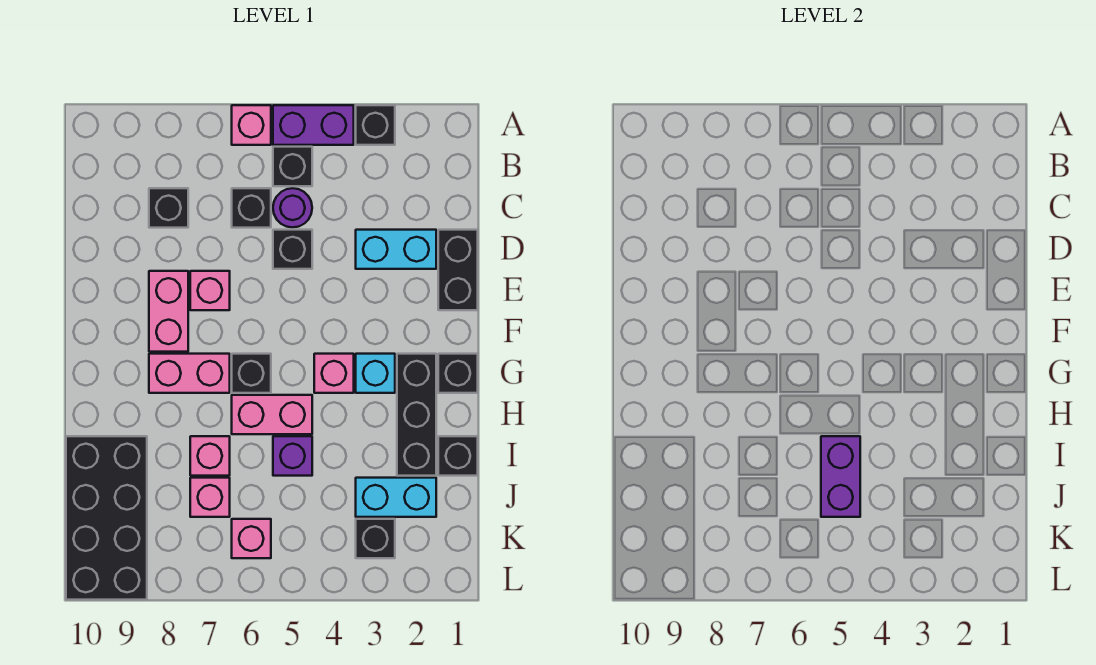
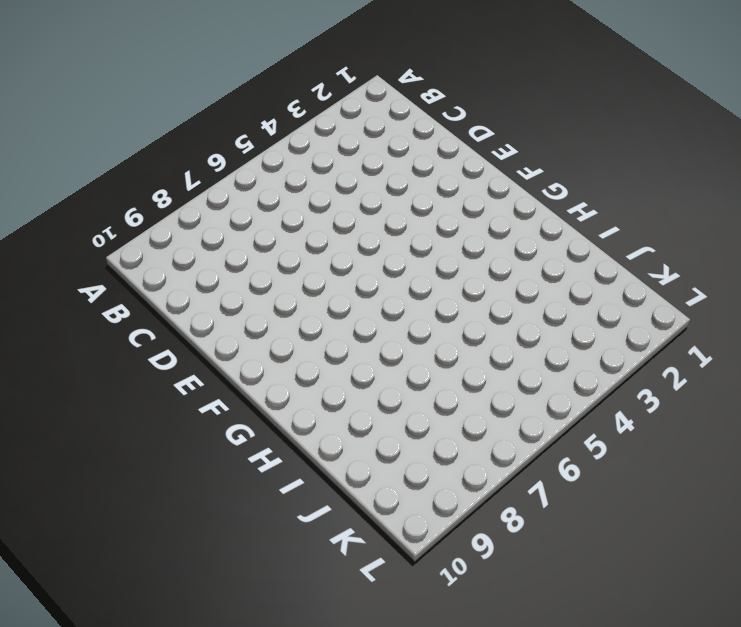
none -> black brick A3 level 1
none -> purple brick A4:A5 level 1
none -> pink brick A6 level 1

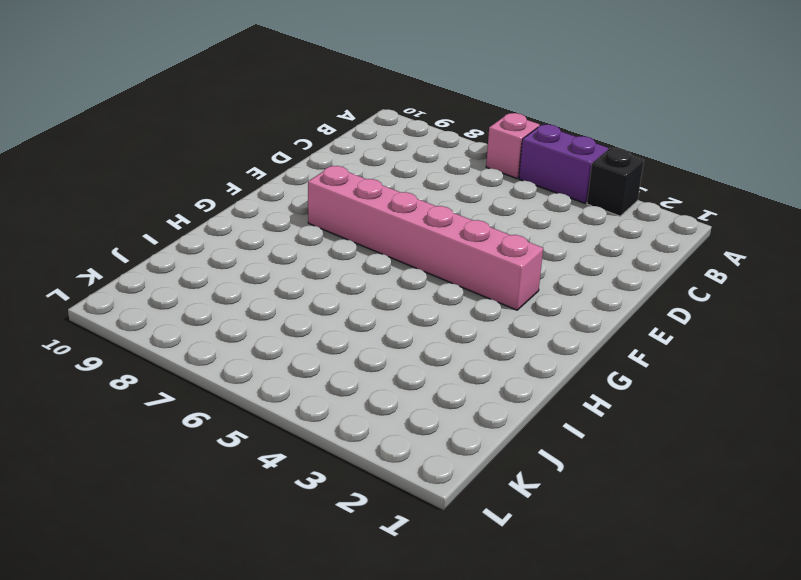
pink brick F3:F8 level 1 -> pink brick E8:F8 level 1
none -> black brick B5 level 1
none -> purple round brick C5 level 1
none -> black brick C6 level 1

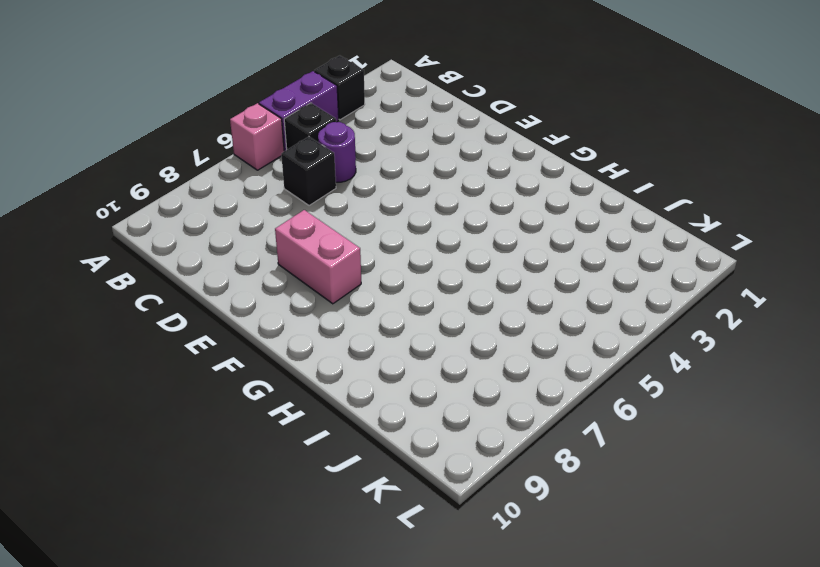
none -> black brick C8 level 1
none -> black brick D1:E1 level 1
none -> cyan brick D2:D3 level 1

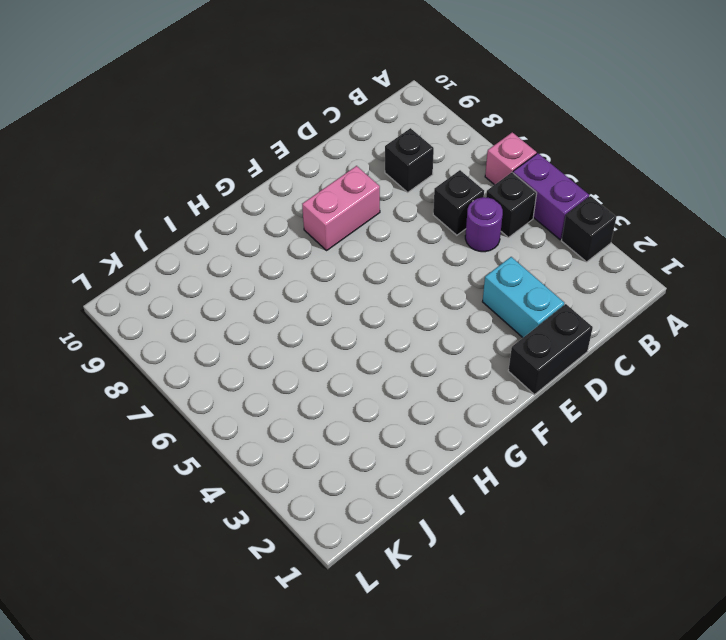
none -> black brick D5 level 1
none -> pink brick E7 level 1
none -> black brick G1 level 1

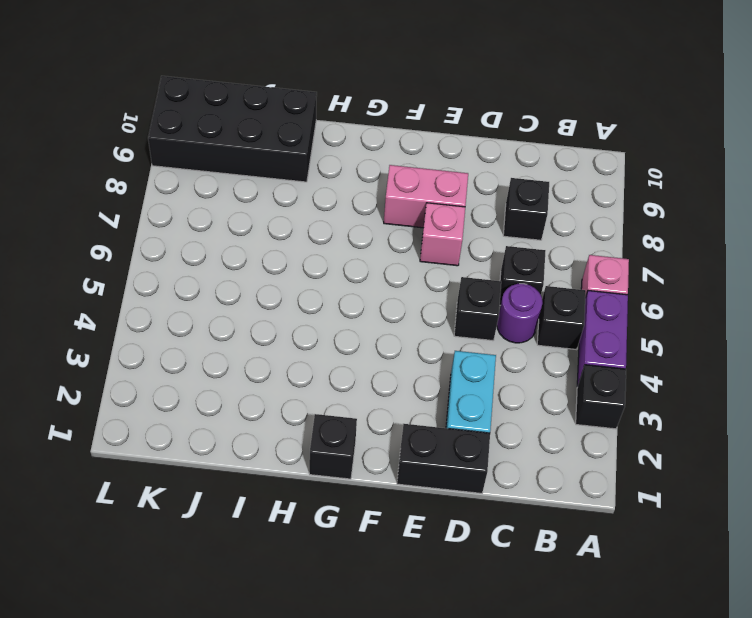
none -> black brick G2:I2 level 1
none -> cyan brick G3 level 1
none -> pink brick G4 level 1

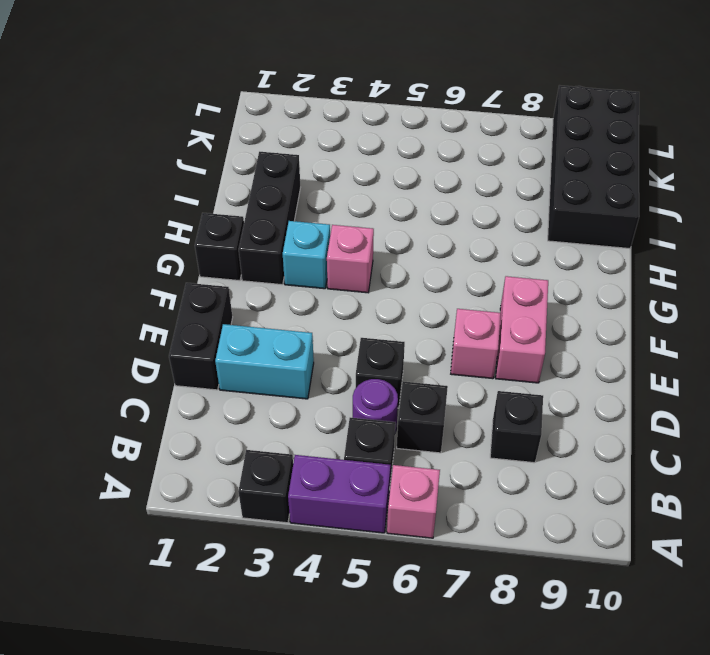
none -> black brick G6 level 1
none -> pink brick G7:G8 level 1
none -> pink brick H5:H6 level 1

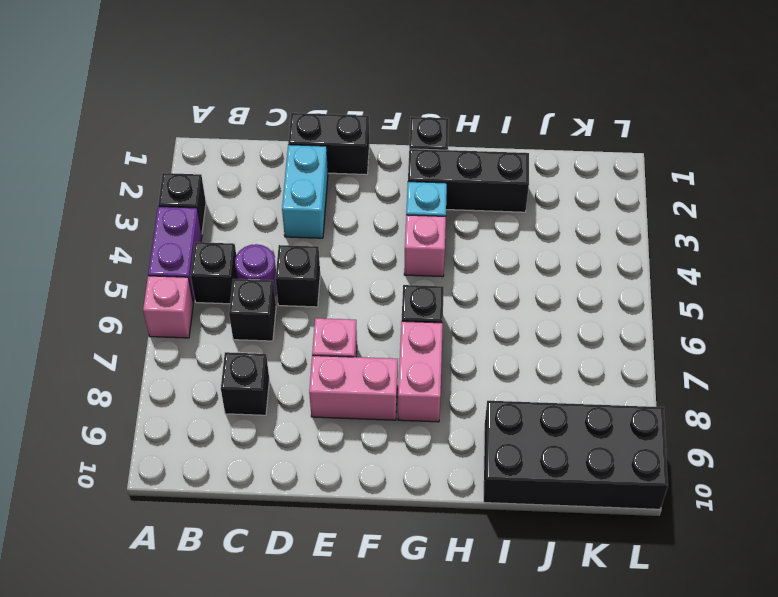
none -> pink brick H5:H6 level 1
none -> black brick I1 level 1
none -> purple brick I5 level 1

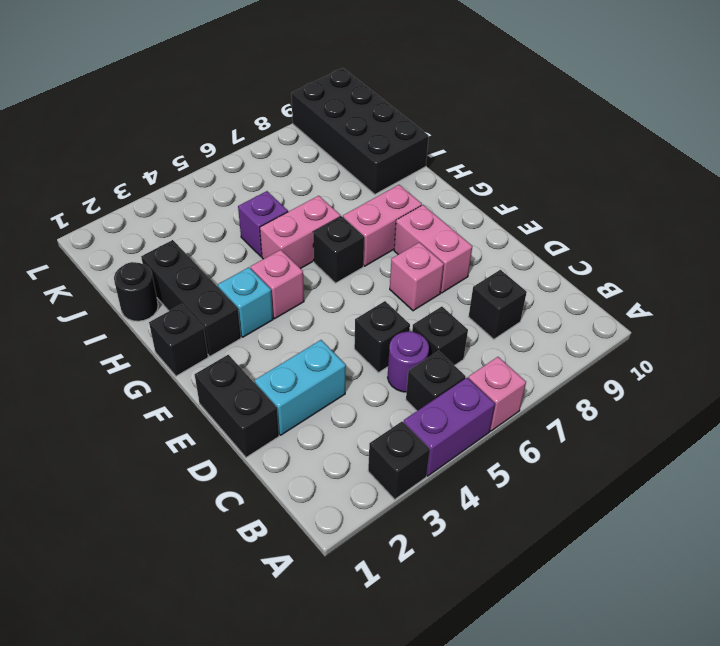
black round brick I1 level 1 -> black brick I1 level 1
none -> pink brick I7 level 1
none -> cyan brick J2:J3 level 1
none -> pink brick J7 level 1

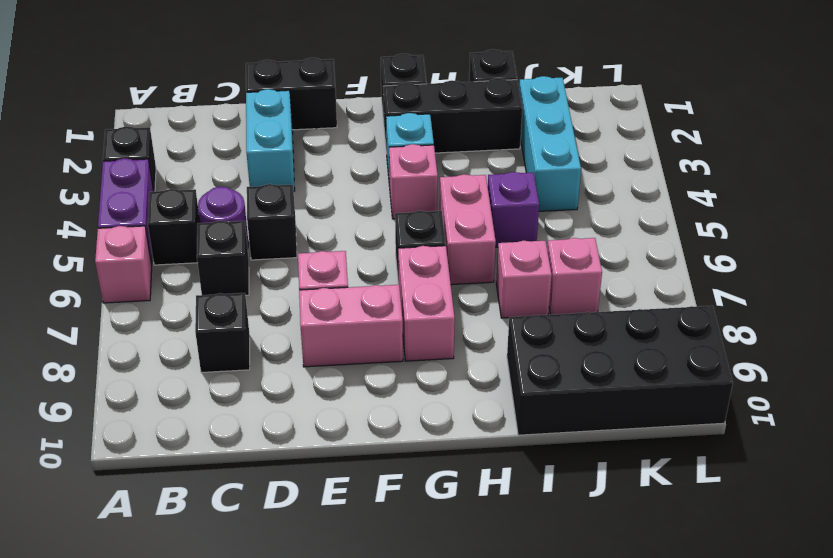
cyan brick J2:J4 level 1 -> cyan brick J2:J3 level 1
none -> black brick K3 level 1
none -> pink brick K6 level 1
none -> purple brick I5:J5 level 2

